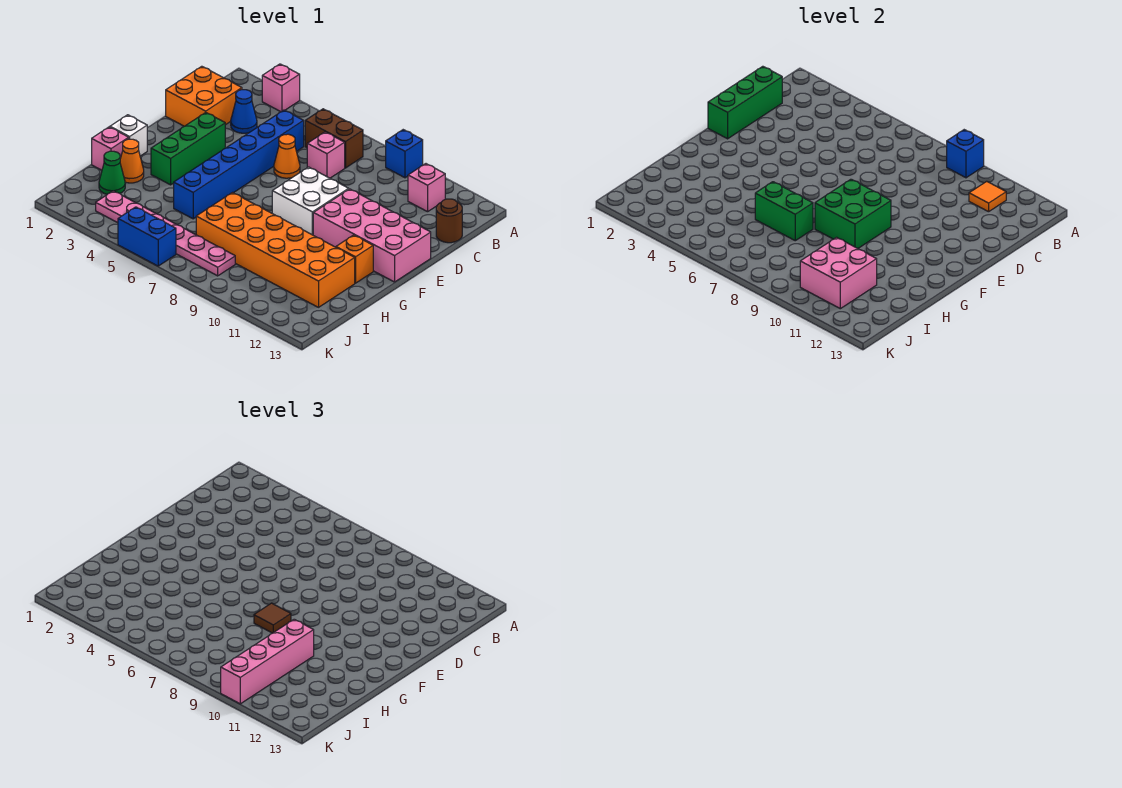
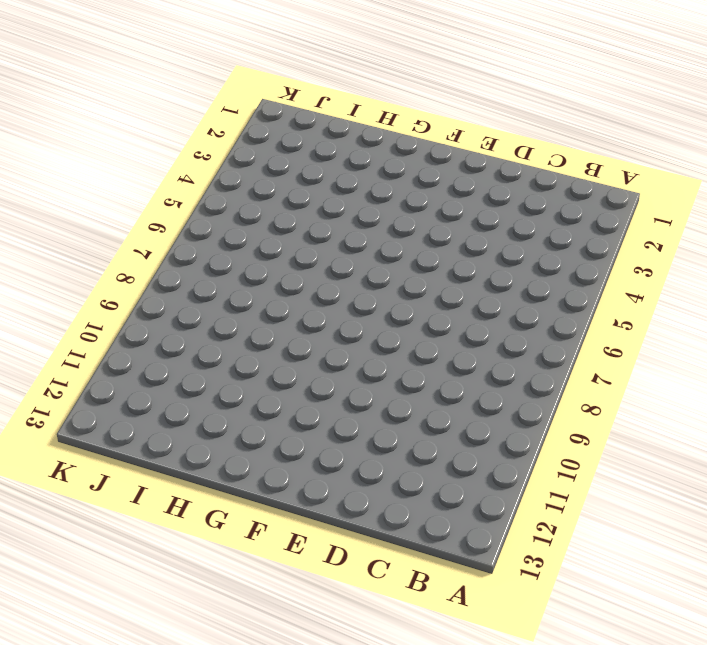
none -> pink brick A3 level 1
none -> blue brick A9 level 1
none -> brown brick B6:B7 level 1

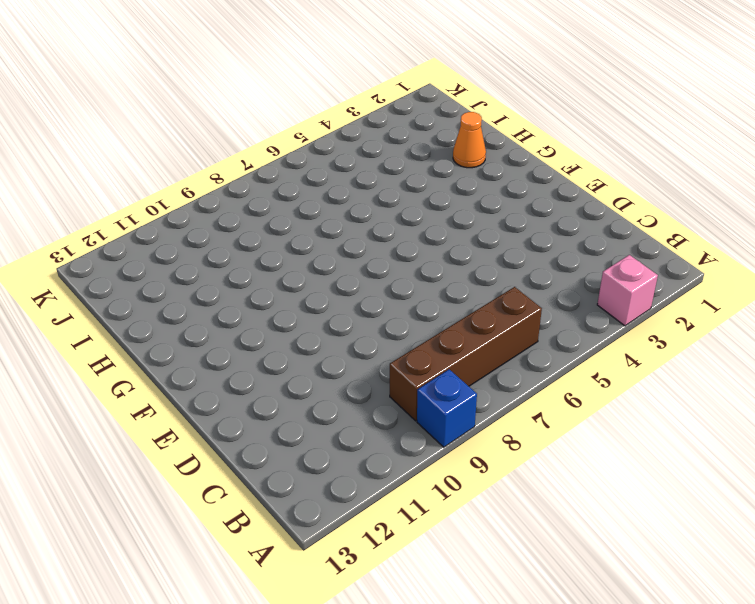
brown brick B6:B9 level 1 -> brown brick B6:B7 level 1
none -> pink brick B11 level 1
none -> orange brick C1:D2 level 1
none -> blue cone C3 level 1

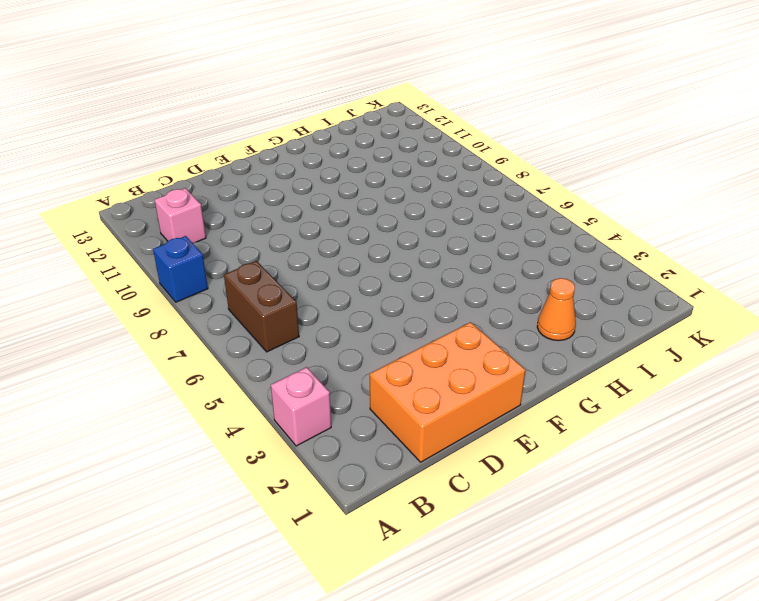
orange brick C1:E2 level 1 -> orange brick C1:D2 level 1
none -> blue cone C3 level 1
none -> blue brick C5:H5 level 1
none -> pink brick C7 level 1

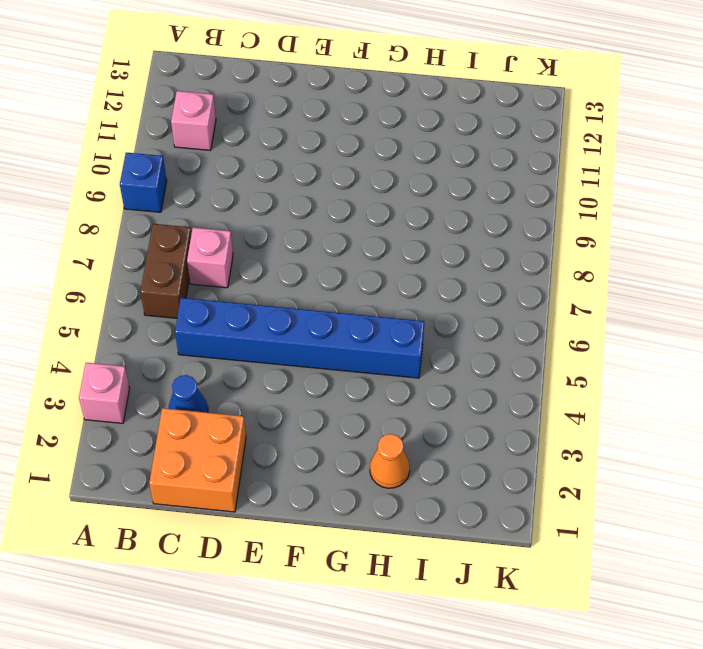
none -> brown round brick C13 level 1
none -> orange cone D6 level 1
none -> green brick E3:G3 level 1

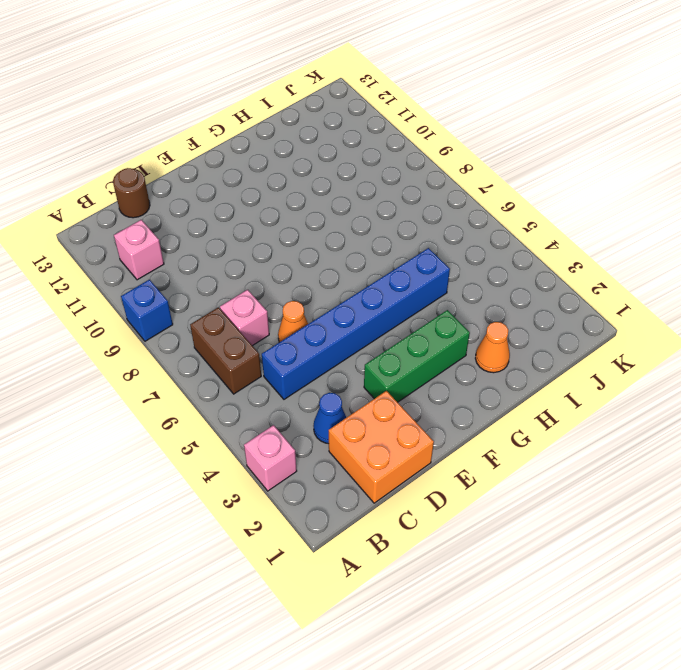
none -> white brick E8:F9 level 1
none -> pink brick E10:F13 level 1
none -> white brick G1 level 1

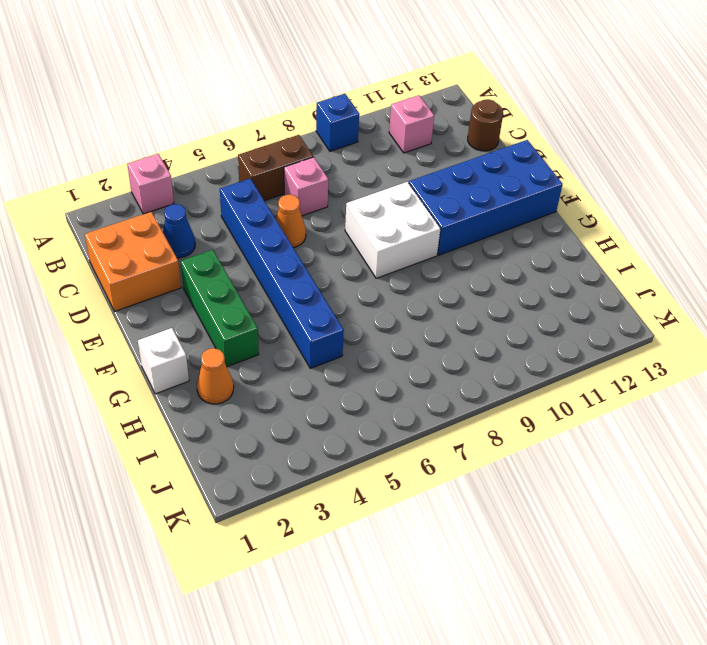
blue brick E10:F13 level 1 -> pink brick E10:F13 level 1
none -> orange brick G12 level 1
none -> pink brick H1 level 1
none -> orange brick H7:I12 level 1

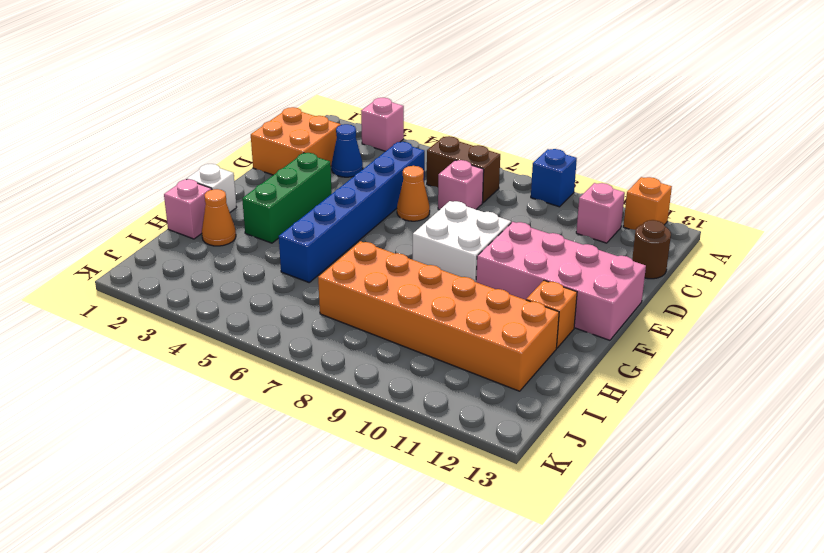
orange brick A12 level 1 -> none
none -> green cone I2 level 1
none -> pink plate J3:J8 level 1
none -> blue brick K5:K6 level 1

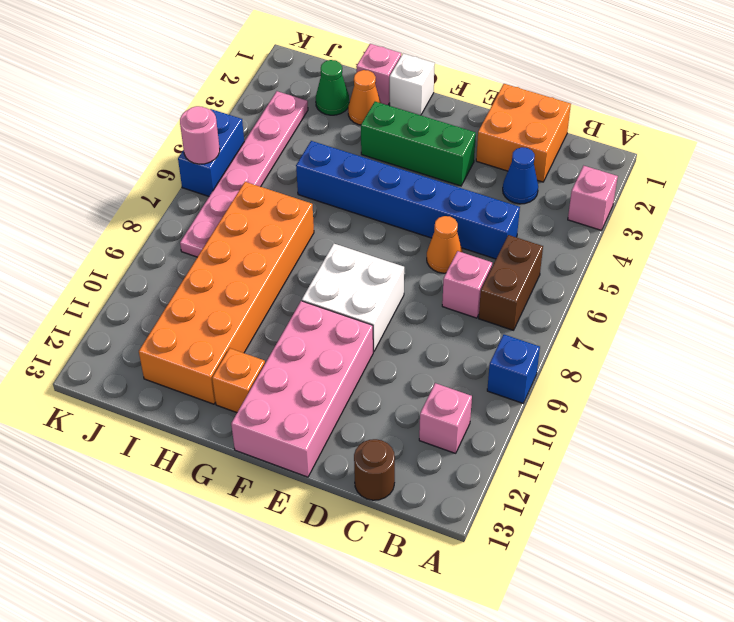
pink round brick K6 level 2 -> none
none -> blue brick A9 level 2
none -> orange tile B11 level 2
none -> green brick C1:E1 level 2

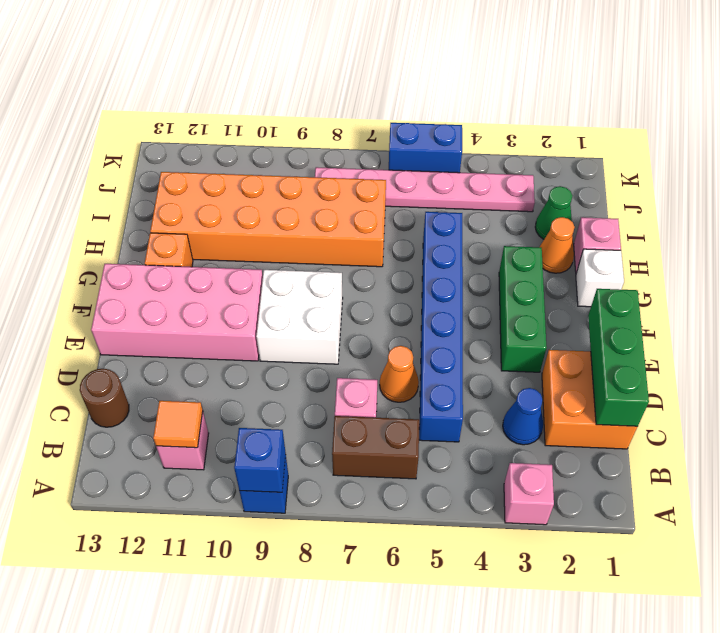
none -> green brick F8:G9 level 2
none -> green brick H6:H7 level 2
none -> pink brick I10:J11 level 2

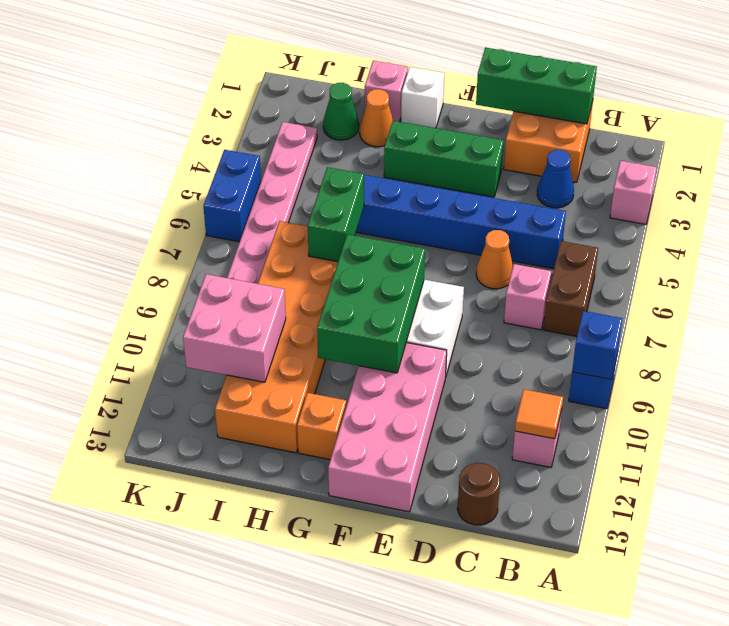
green brick F8:G10 level 2 -> green brick F8:G9 level 2
none -> brown tile G8 level 3
none -> pink brick H10:K10 level 3

